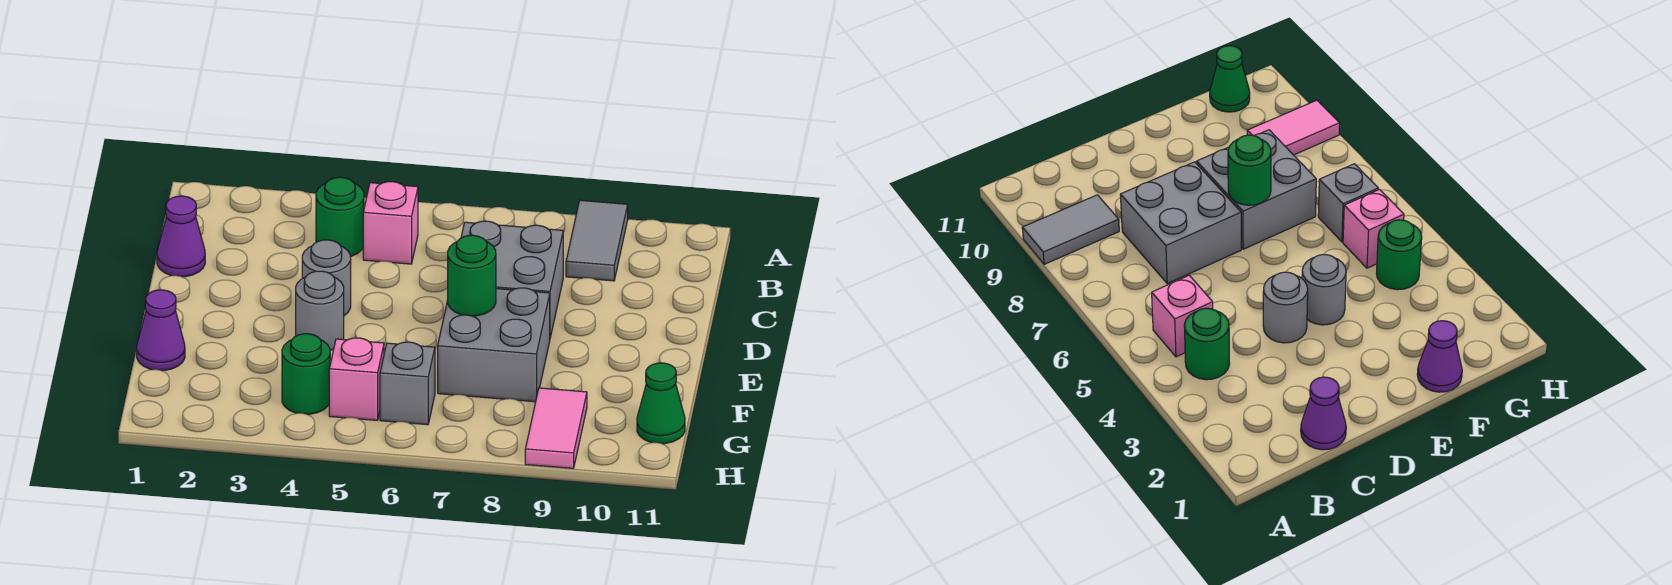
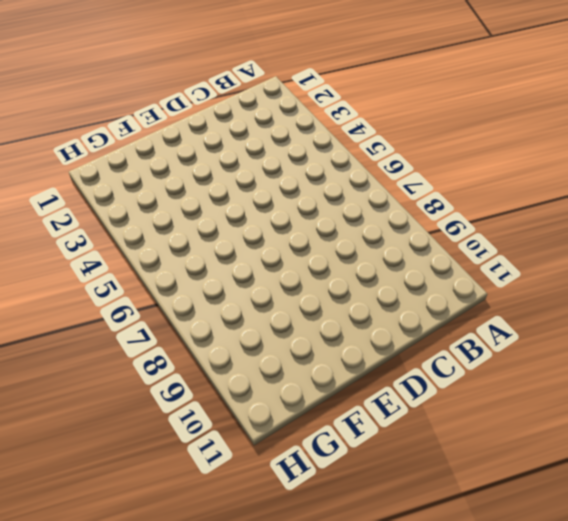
none -> grey tile A9:B9 level 1
none -> green round brick B4 level 1
none -> pink brick B5 level 1

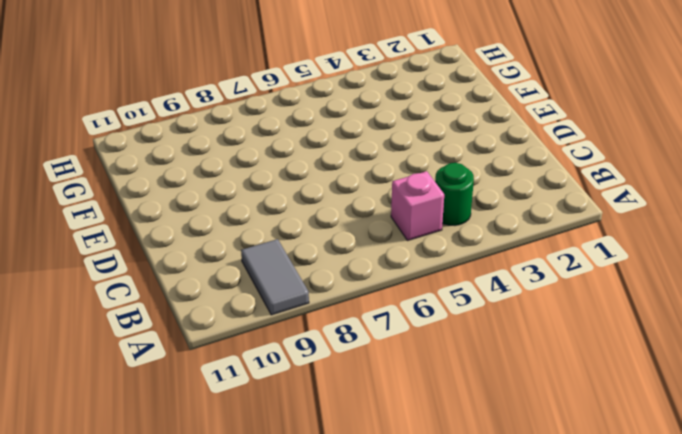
none -> purple cone C1 level 1
none -> grey brick C7:D8 level 1
none -> grey round brick D4 level 1

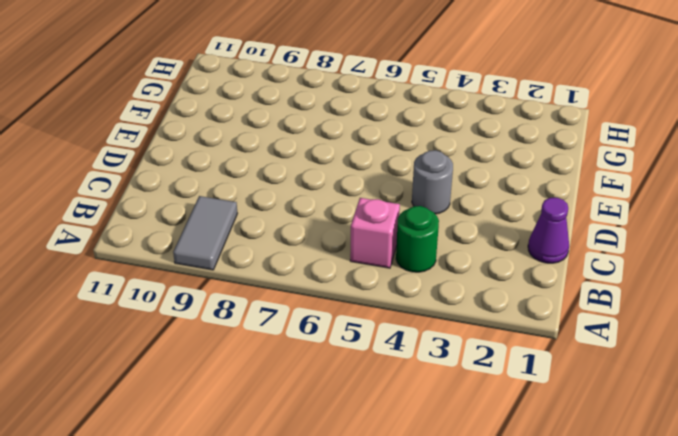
none -> grey brick C7:D8 level 1
none -> grey round brick E4 level 1
none -> grey brick E7:F8 level 1

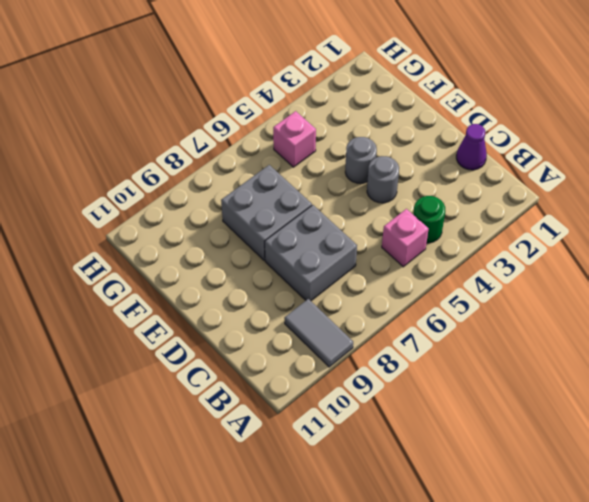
none -> purple cone F1 level 1
none -> green round brick G4 level 1
none -> grey brick G6 level 1

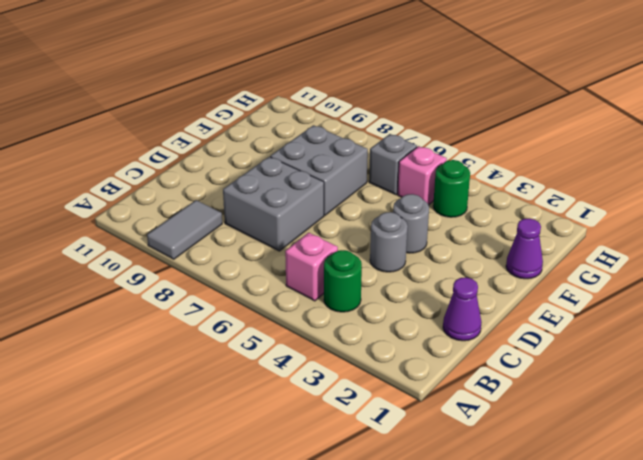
none -> pink tile G9:H9 level 1
none -> green cone G11 level 1
none -> green round brick E7 level 2

